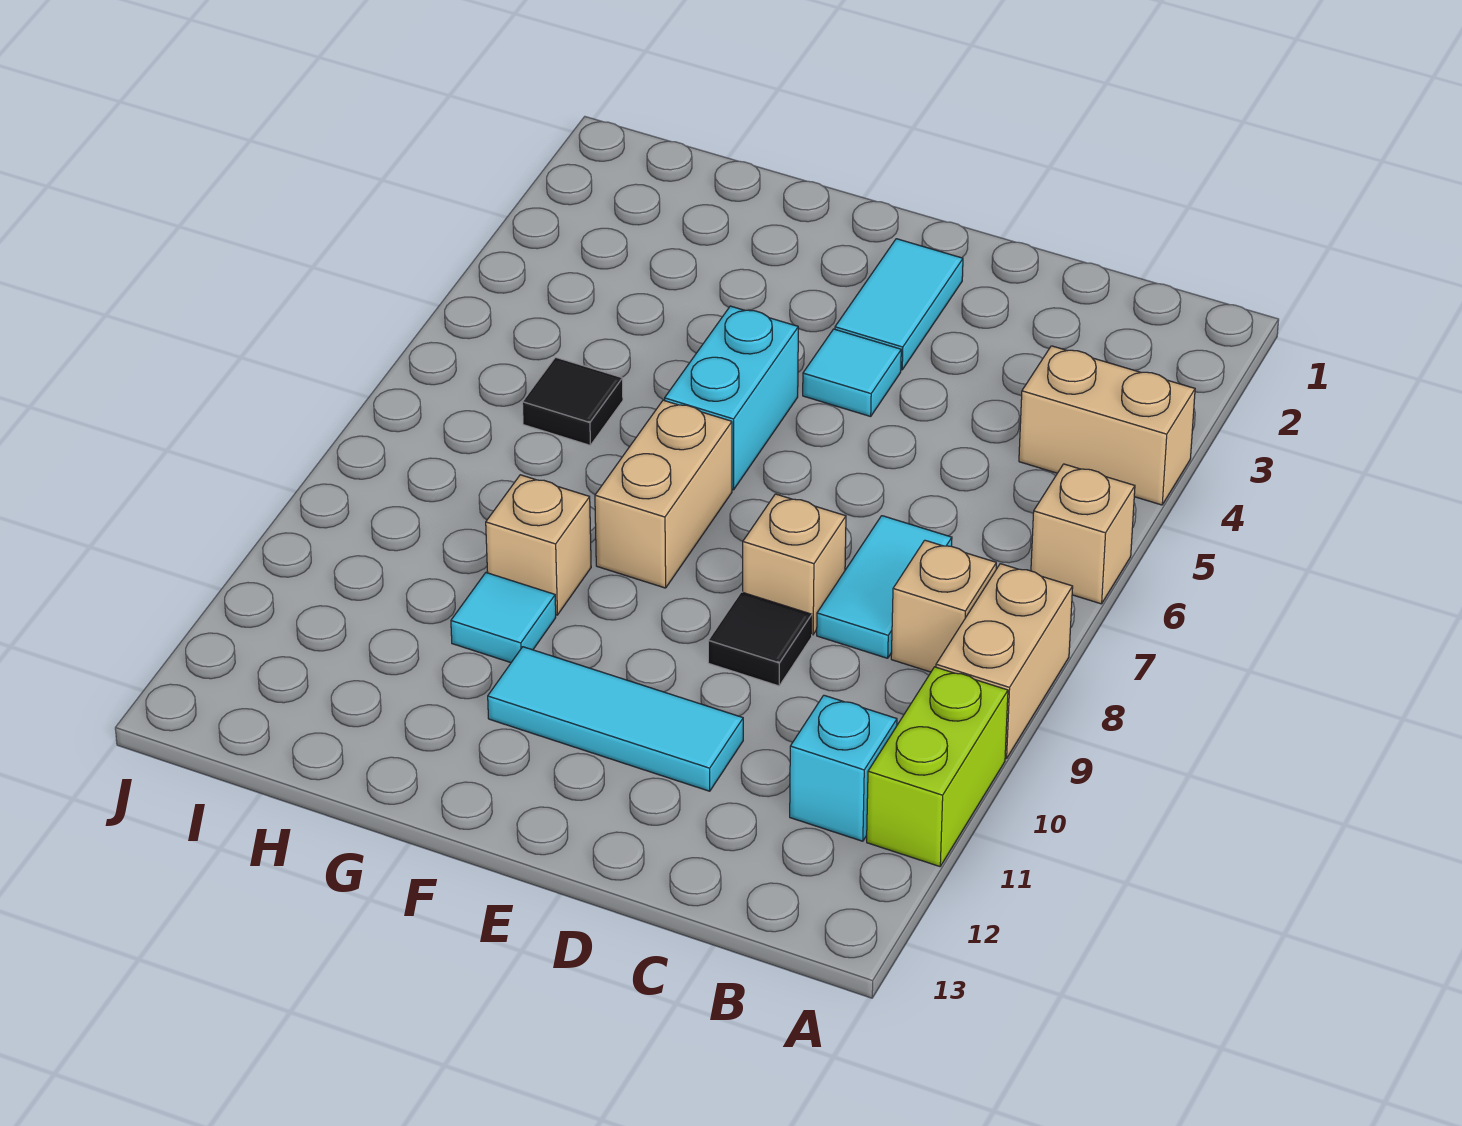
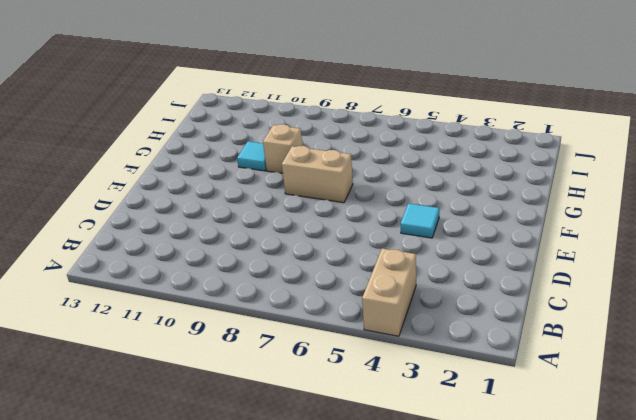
none -> tan brick A6 level 1
none -> tan brick A8:A9 level 1
none -> lime brick A10:A11 level 1

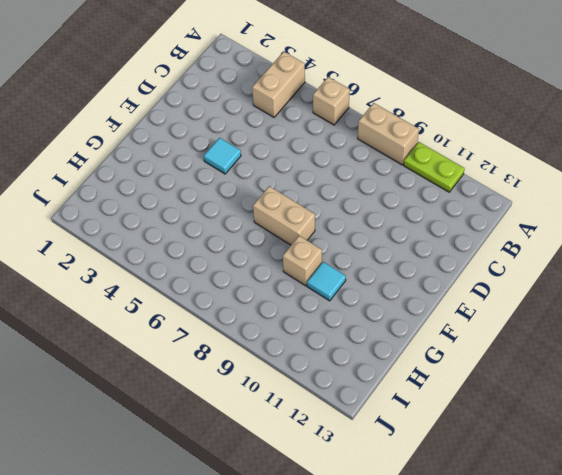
lime plate A10:A11 level 1 -> lime brick A10:A11 level 1
none -> tan brick B8 level 1
none -> cyan brick B11 level 1
none -> cyan tile C7:C8 level 1

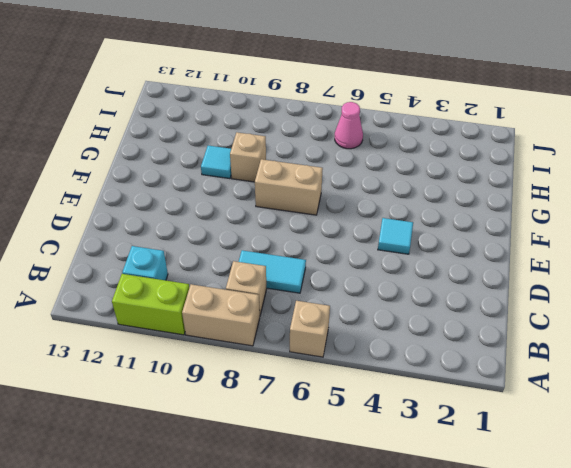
pink cone I6 level 1 -> none
none -> tan brick A4:B4 level 1
none -> tan brick D8 level 1
none -> black tile D9 level 1

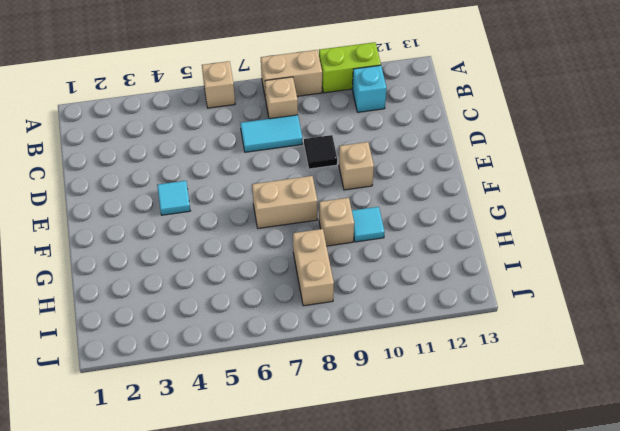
tan brick E10 level 1 -> tan brick D8 level 1
tan brick H8:I8 level 1 -> tan brick A4:B4 level 1
none -> cyan tile D11:F11 level 1
none -> cyan tile E2:E3 level 1
none -> cyan brick F5:F6 level 1

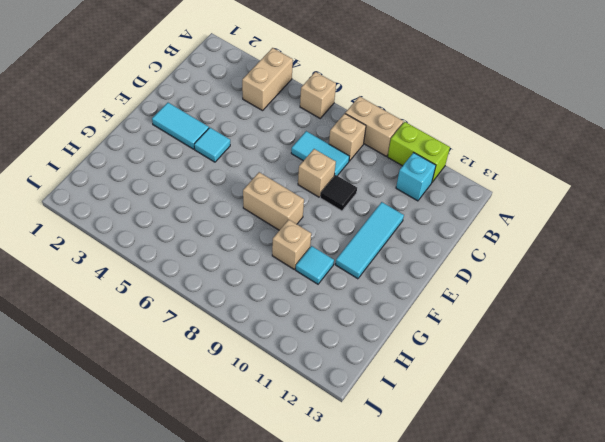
none -> cyan brick F5:F6 level 1
none -> black tile H6 level 1

